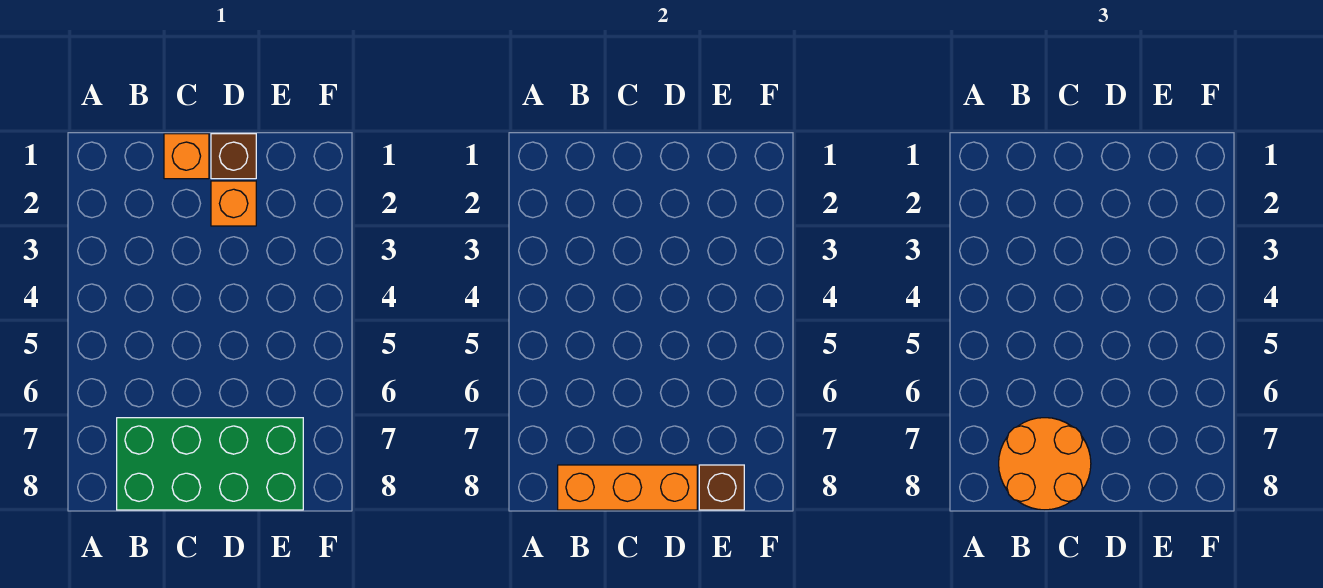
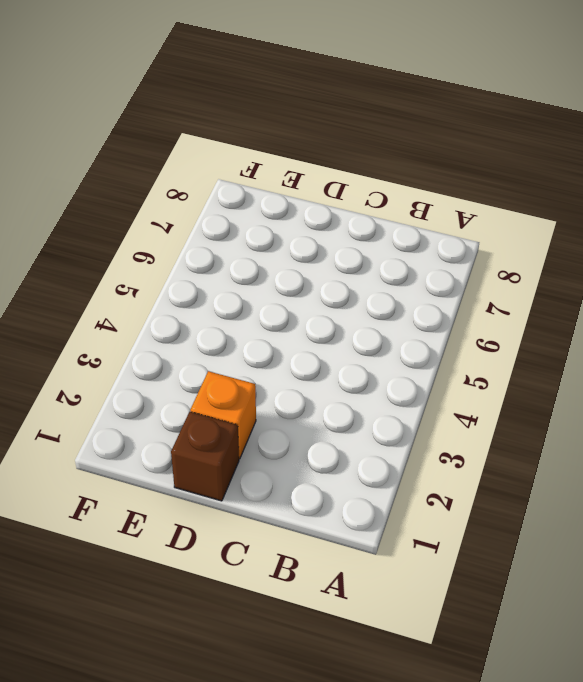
none -> green brick B7:E8 level 1
none -> orange brick C1 level 1

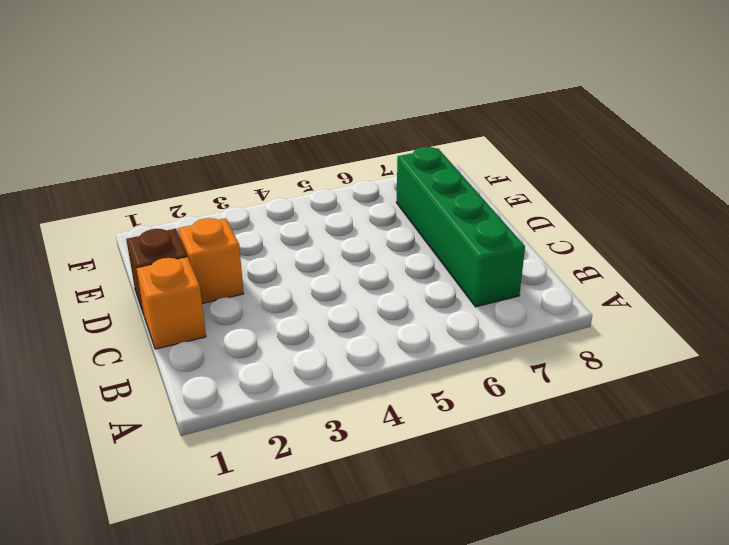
green brick B7:E7 level 1 -> green brick B7:E8 level 1
none -> orange brick B8:D8 level 2
none -> brown brick E8 level 2

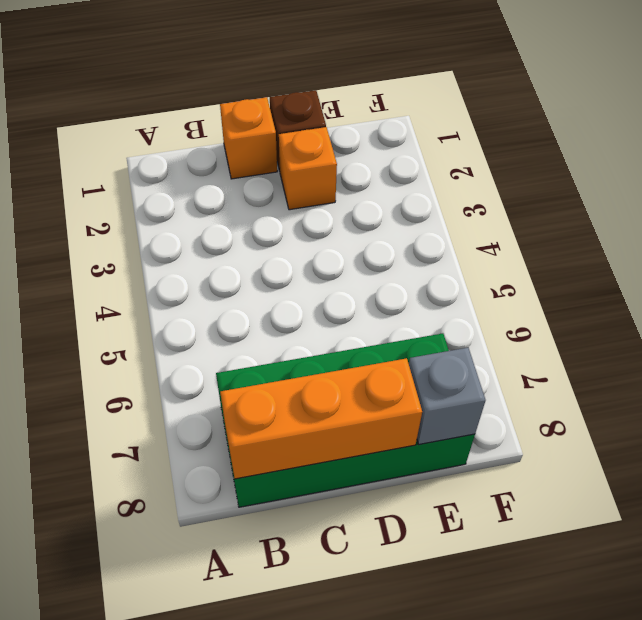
grey brick E8 level 2 -> brown brick E8 level 2
none -> orange round brick B7:C8 level 3

